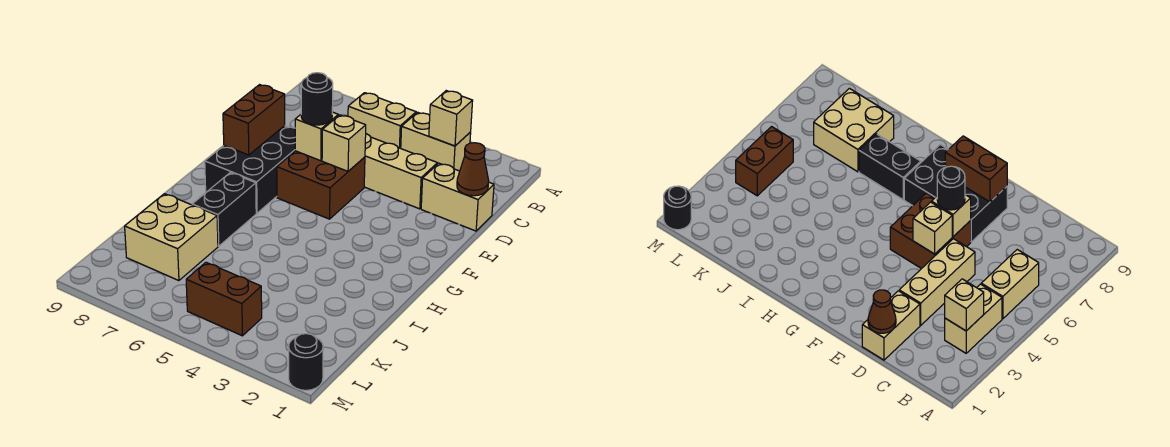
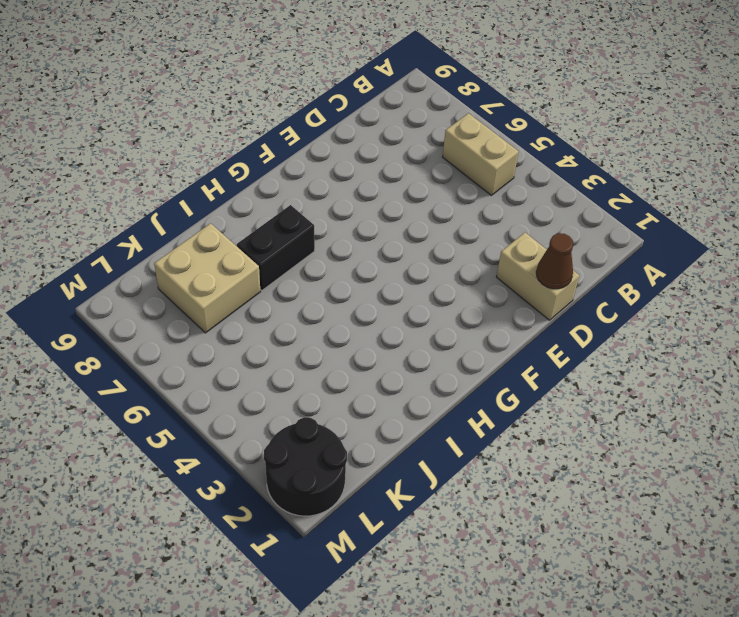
black round brick L1:M2 level 1 -> black round brick M1 level 1
none -> tan brick B3:B4 level 1
none -> tan brick D3:D5 level 1
none -> brown brick E5:F6 level 1

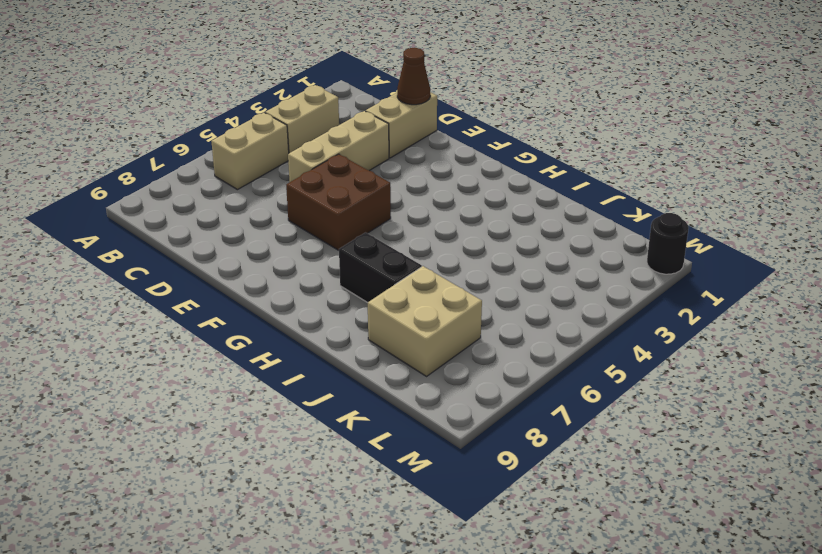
none -> black brick E7:G8 level 1
none -> brown brick L4:L5 level 1
none -> tan brick B3 level 2

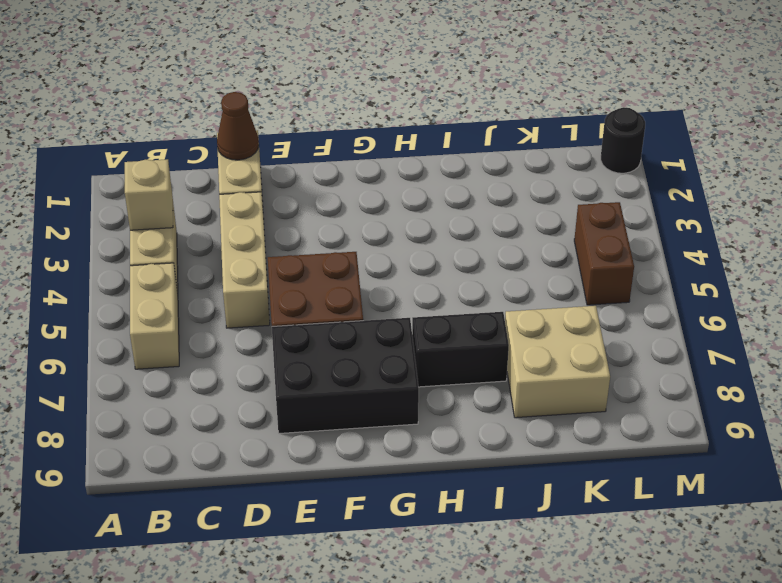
none -> tan brick E5 level 2
none -> tan brick E6 level 2
none -> brown brick E8:F8 level 2

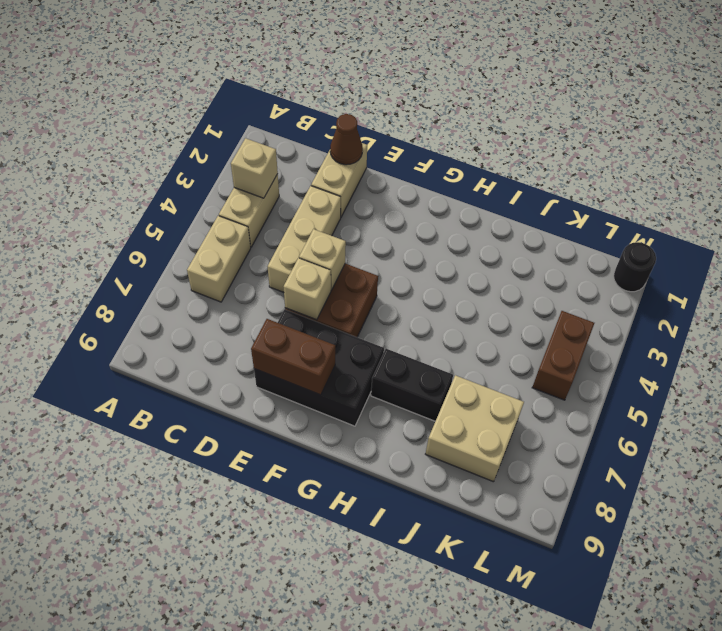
none -> black round brick E6 level 3

